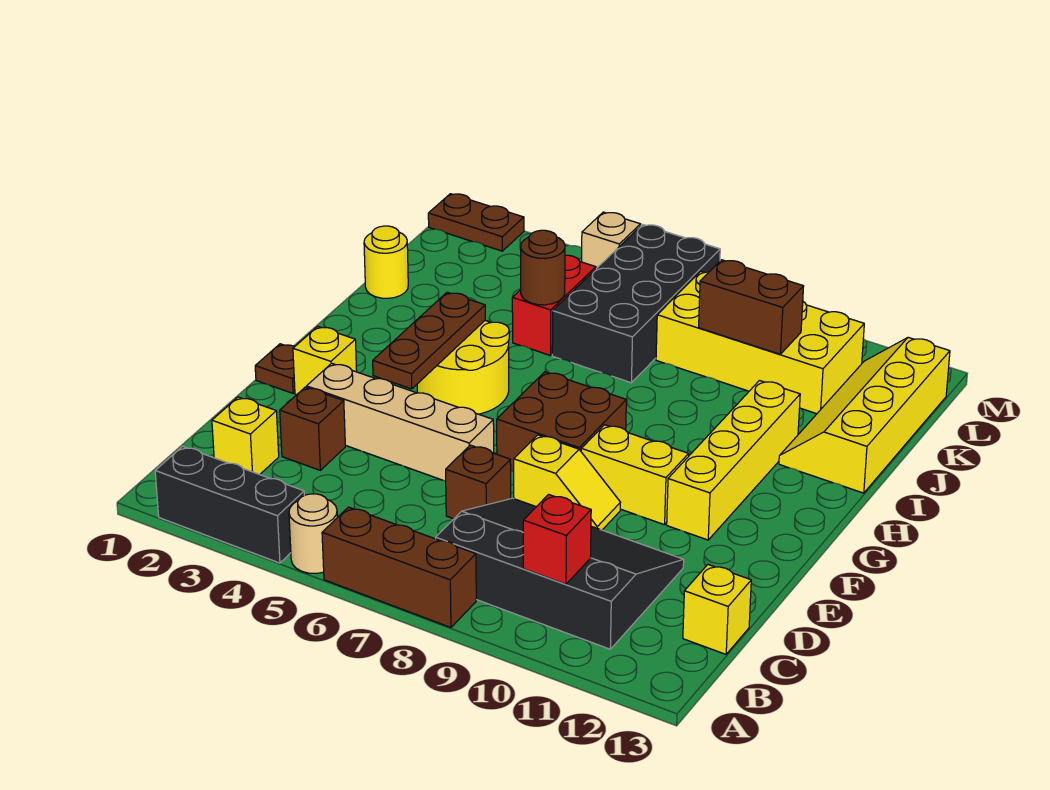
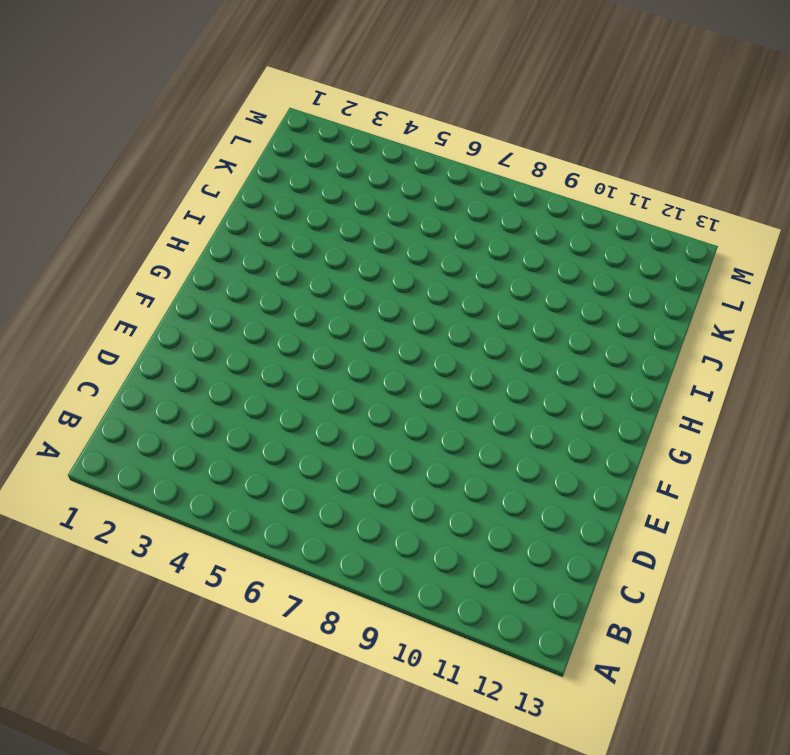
none -> black brick A2:A4 level 1
none -> tan round brick A5 level 1
none -> brown brick A6:A8 level 1

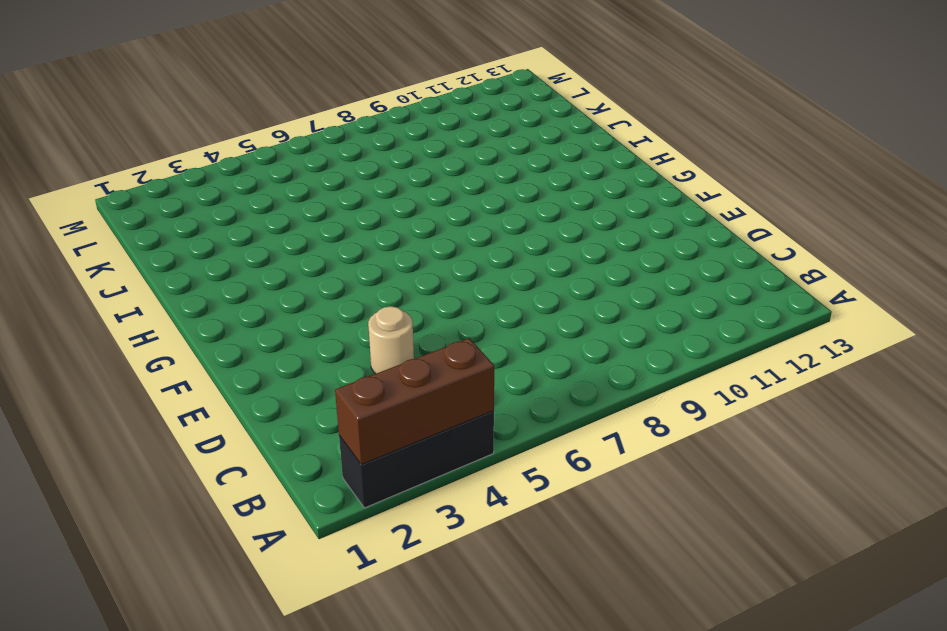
brown brick A2:A4 level 2 -> brown brick A6:A8 level 1
tan round brick D4 level 1 -> tan round brick A5 level 1
none -> black slope B8:D11 level 1 top B
none -> yellow brick C2 level 1
none -> yellow brick C13 level 1

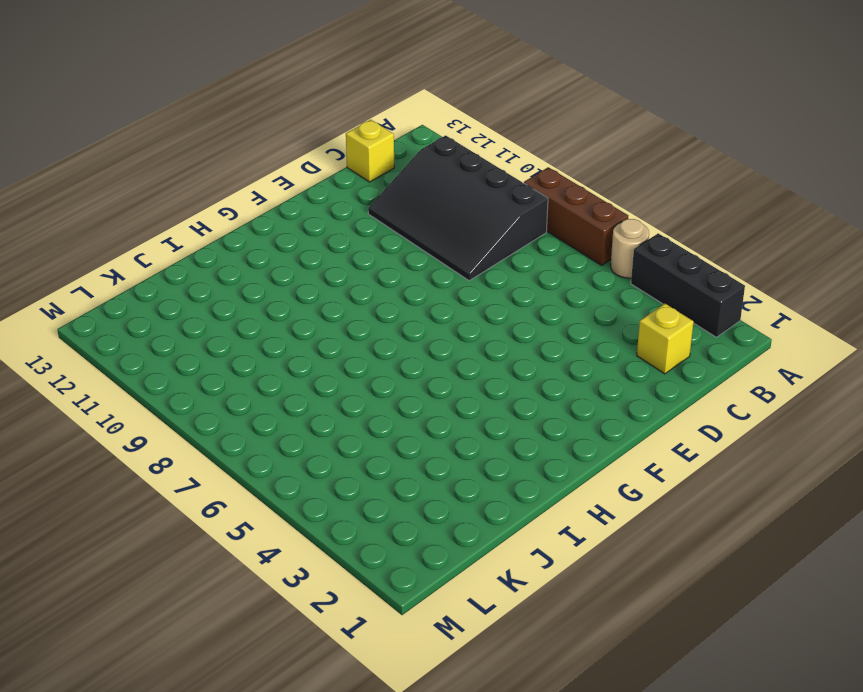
none -> brown brick D3 level 1
none -> brown brick D7 level 1
none -> tan brick E3:E6 level 1

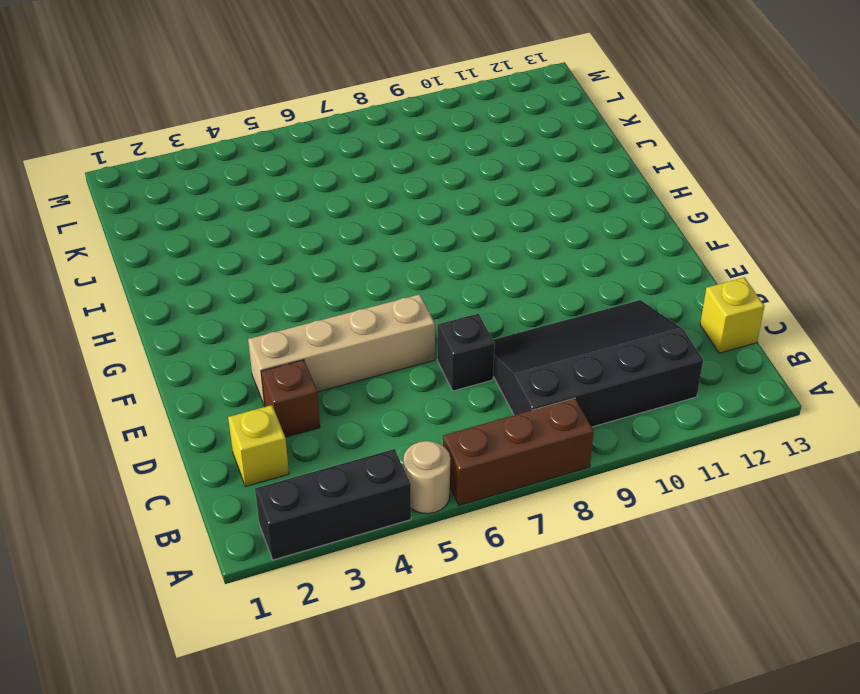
black brick D7 level 1 -> brown brick D7 level 1
none -> yellow slope E8:E9 level 1 top 8
none -> brown plate F1 level 1
none -> yellow brick F2 level 1

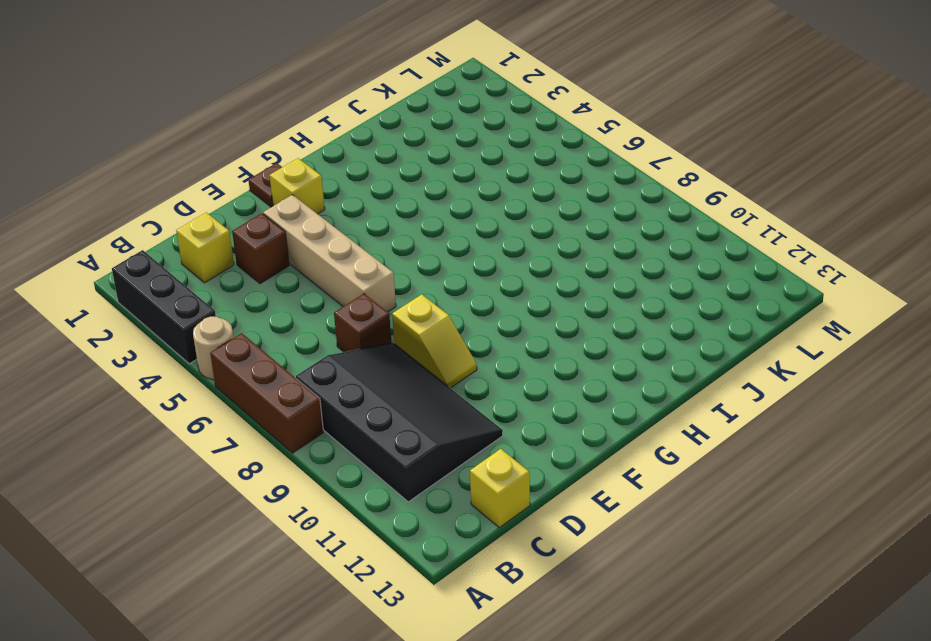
none -> brown brick F7:G8 level 1
none -> yellow brick F9:F10 level 1
none -> yellow brick F11:I11 level 1

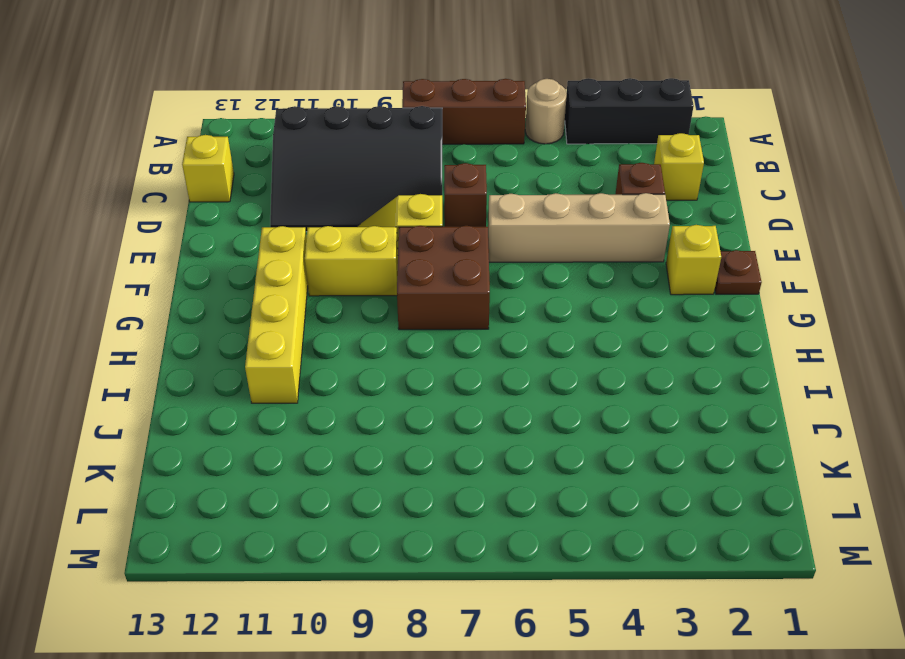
none -> yellow round brick G4:H5 level 1
none -> yellow slope I12:L13 level 1 top 13
none -> yellow round brick J1 level 1

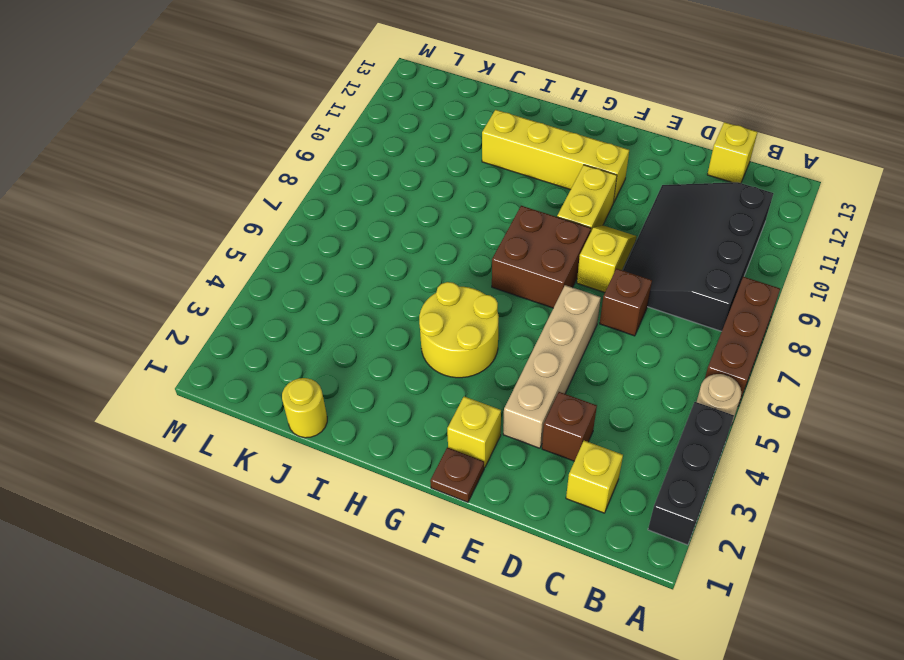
none -> yellow slope I12:L13 level 1 top 13
none -> red brick J5:K5 level 1
none -> black brick J6:M7 level 1

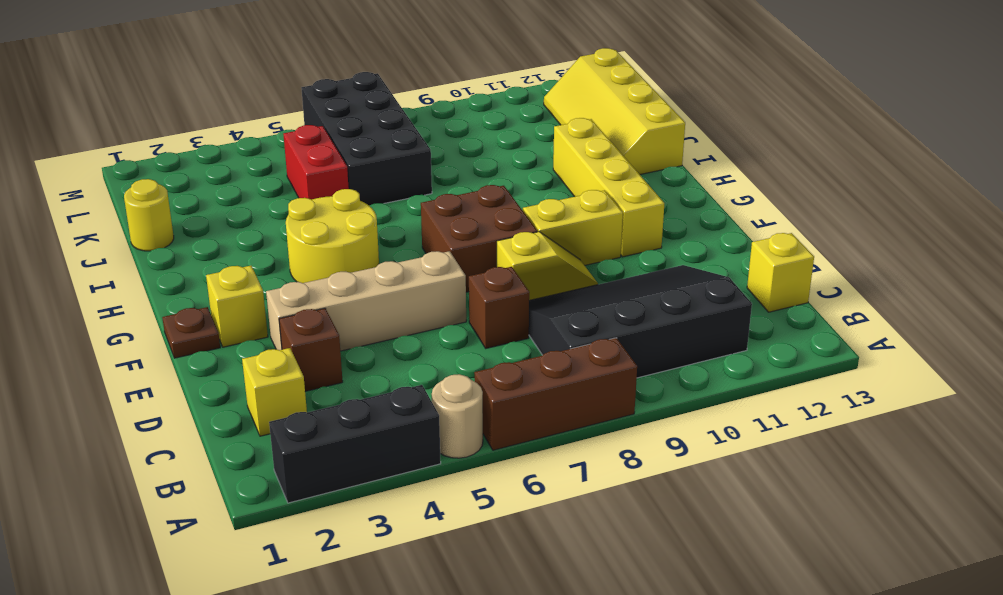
none -> yellow brick K8:L11 level 1
none -> brown plate M1:M2 level 1
none -> tan brick M5 level 1

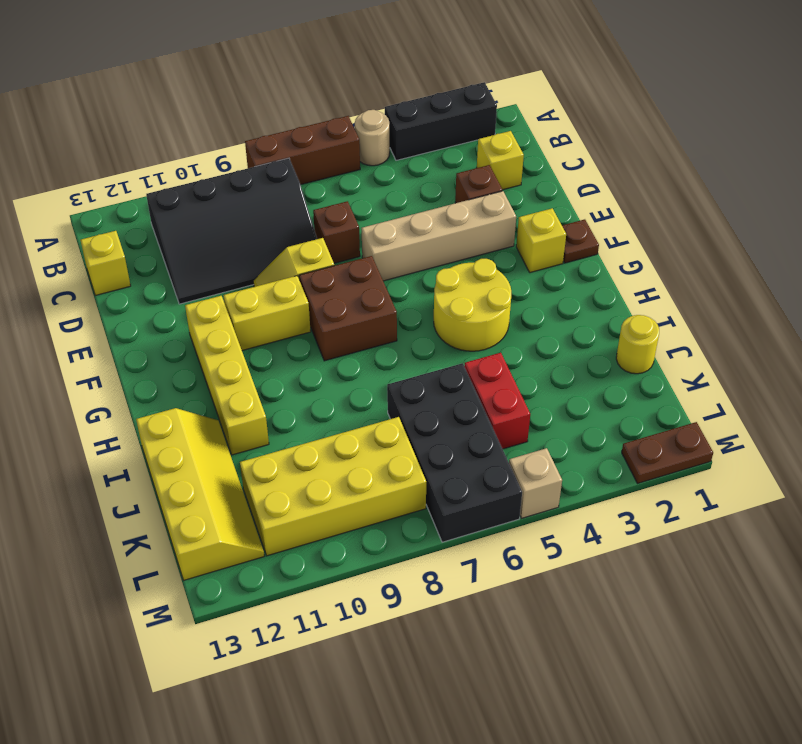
none -> red brick B10 level 2
none -> brown plate F4:H4 level 2
none -> brown round brick J5 level 2

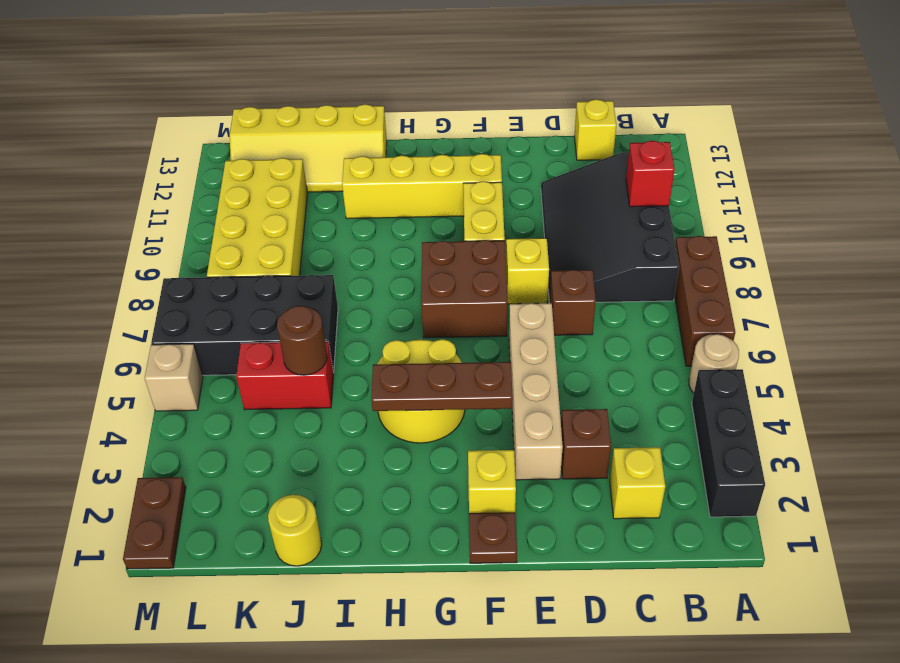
none -> brown brick K9:K10 level 2

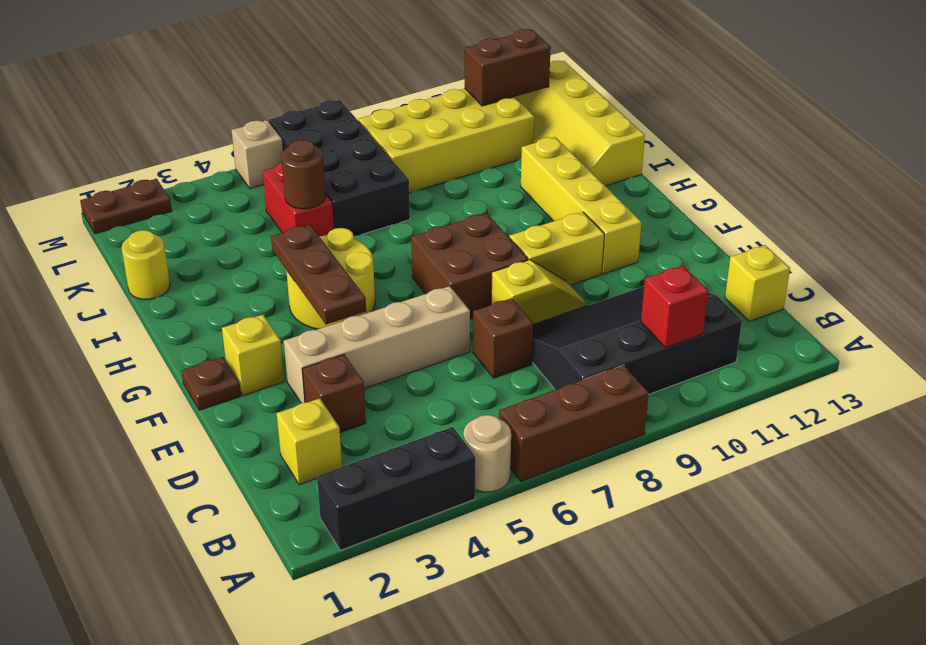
brown brick L11:L12 level 2 -> brown brick K9:K10 level 2

